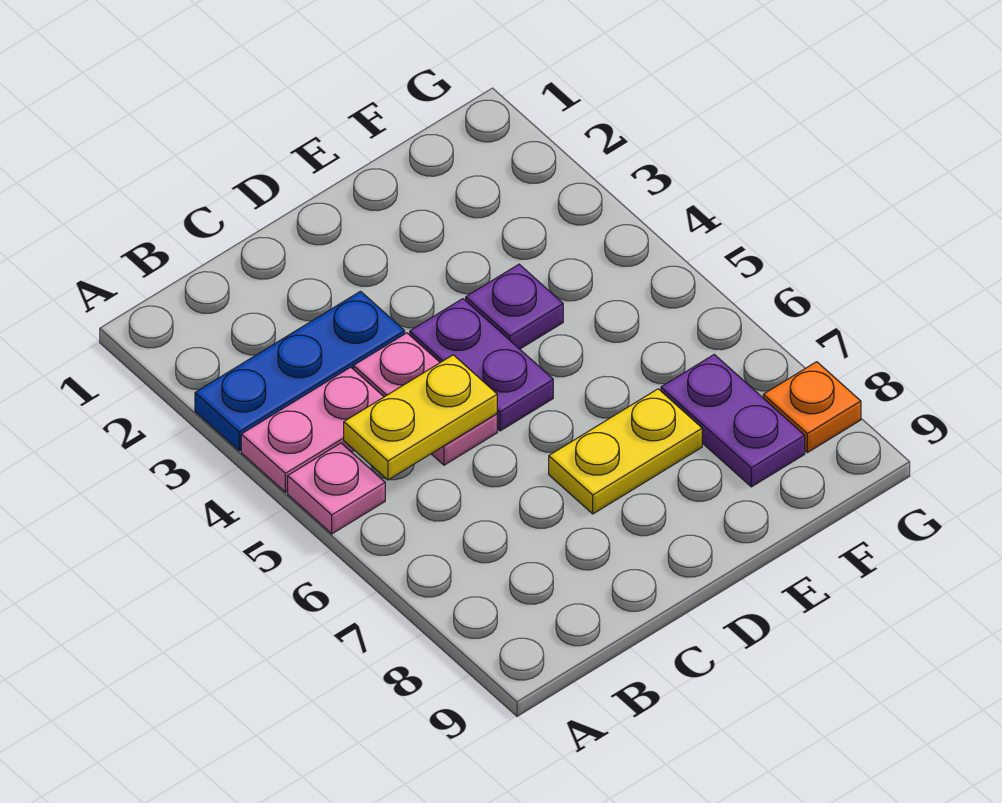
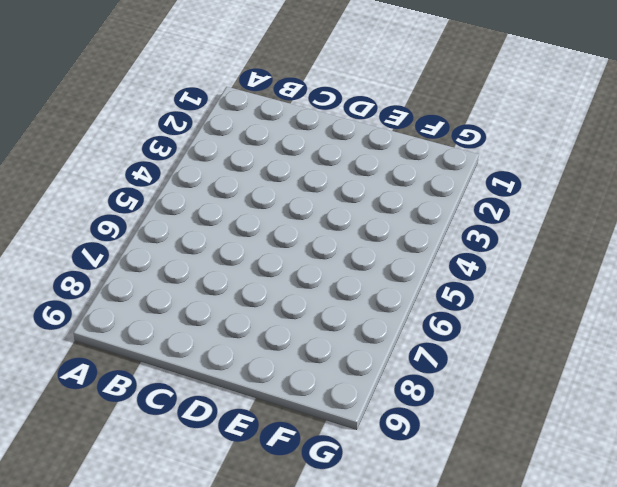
none -> blue plate A3:C3 level 1
none -> pink plate A4:B4 level 1

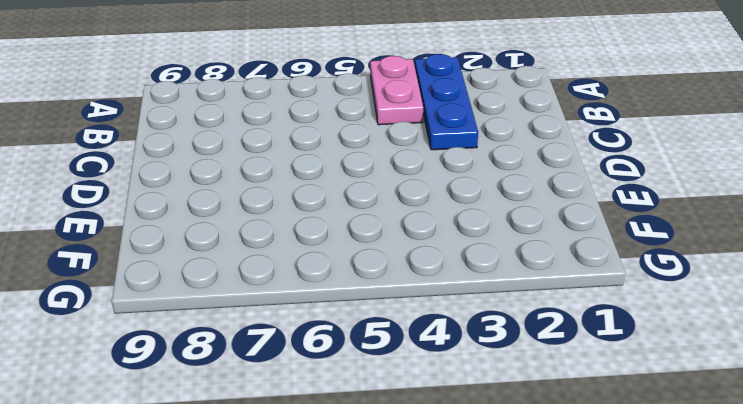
none -> pink plate A5 level 1
none -> pink plate C4:C5 level 1

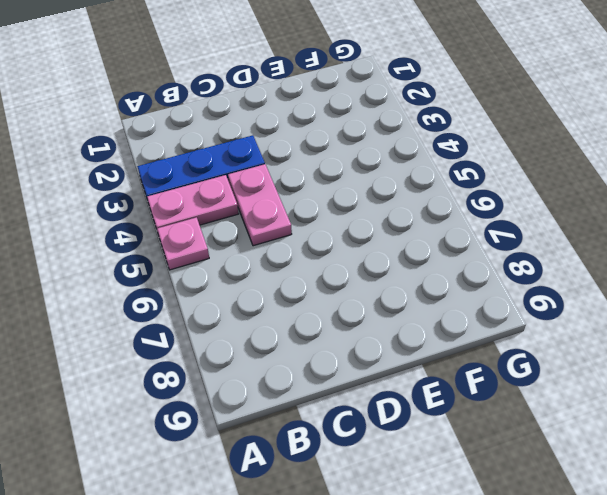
none -> purple plate D4:D5 level 1
none -> yellow plate D7:E7 level 1

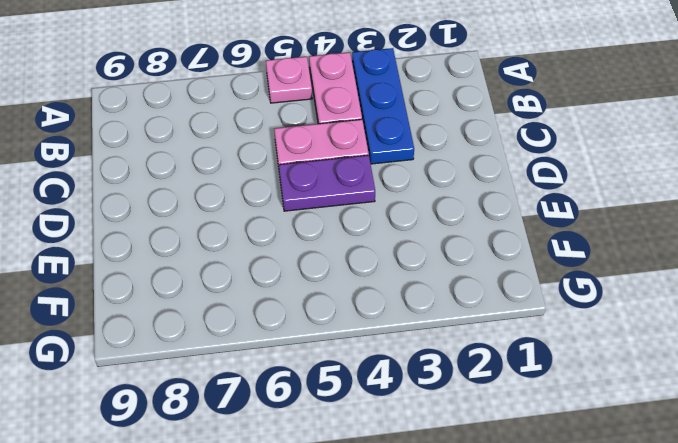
none -> yellow plate D7:E7 level 1
none -> purple plate E4 level 1

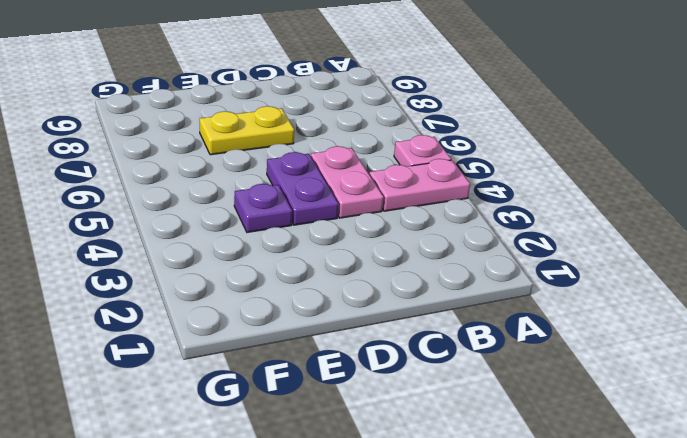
none -> blue plate A3:C3 level 1
none -> purple plate F7:F8 level 1

